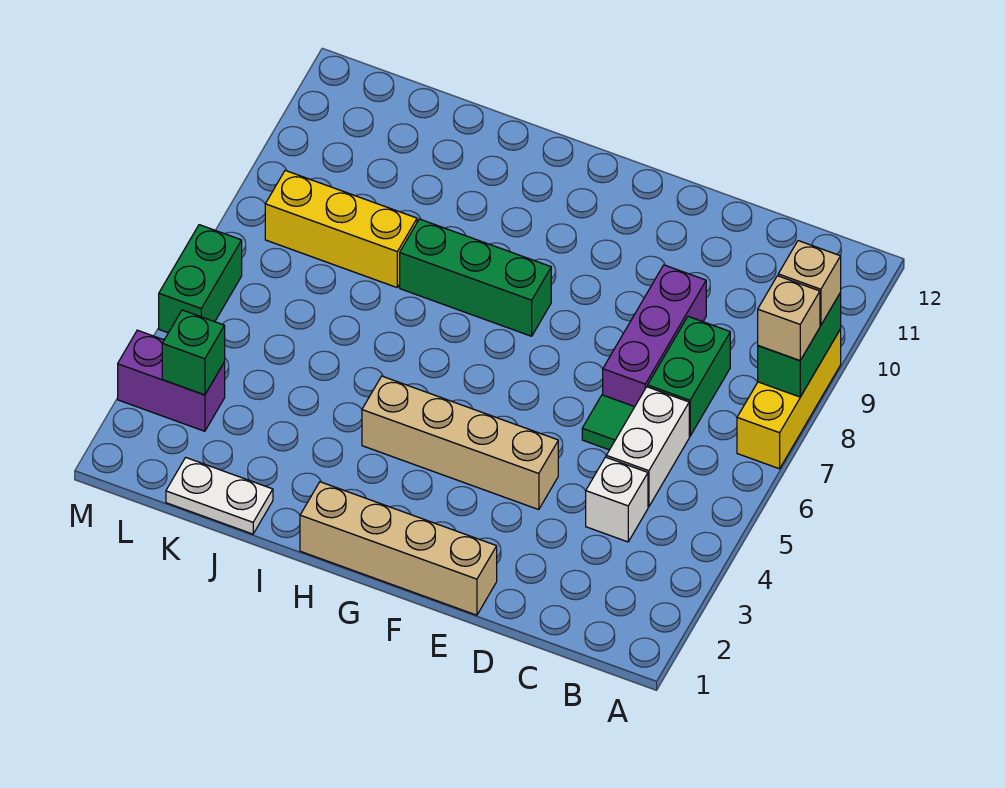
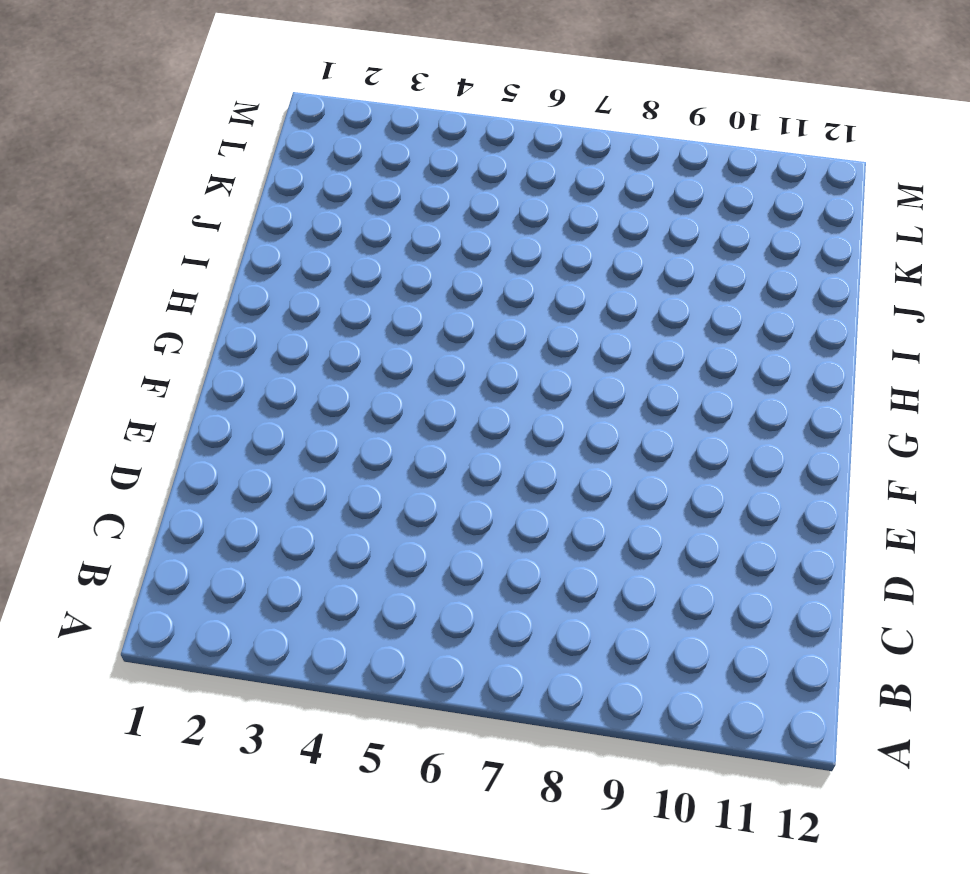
none -> yellow brick A7:A9 level 1
none -> white brick C4 level 1
none -> white brick C5:C6 level 1

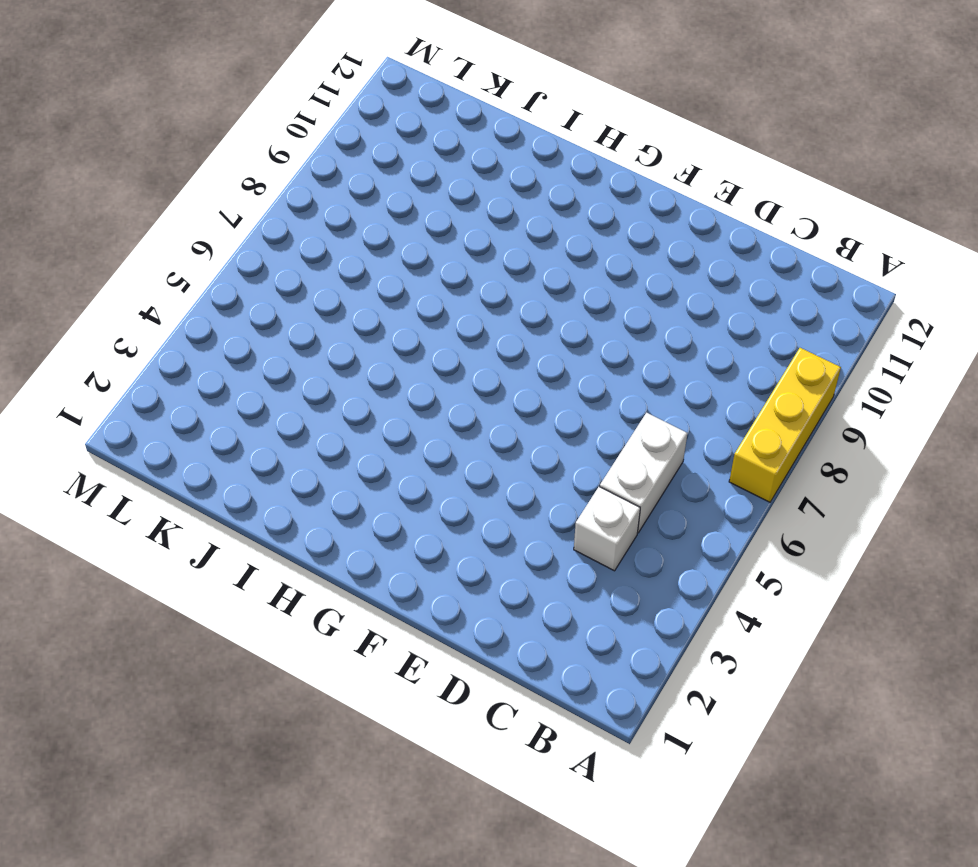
none -> green brick C7:C8 level 1
none -> green tile D6 level 1
none -> purple brick D7:D9 level 1

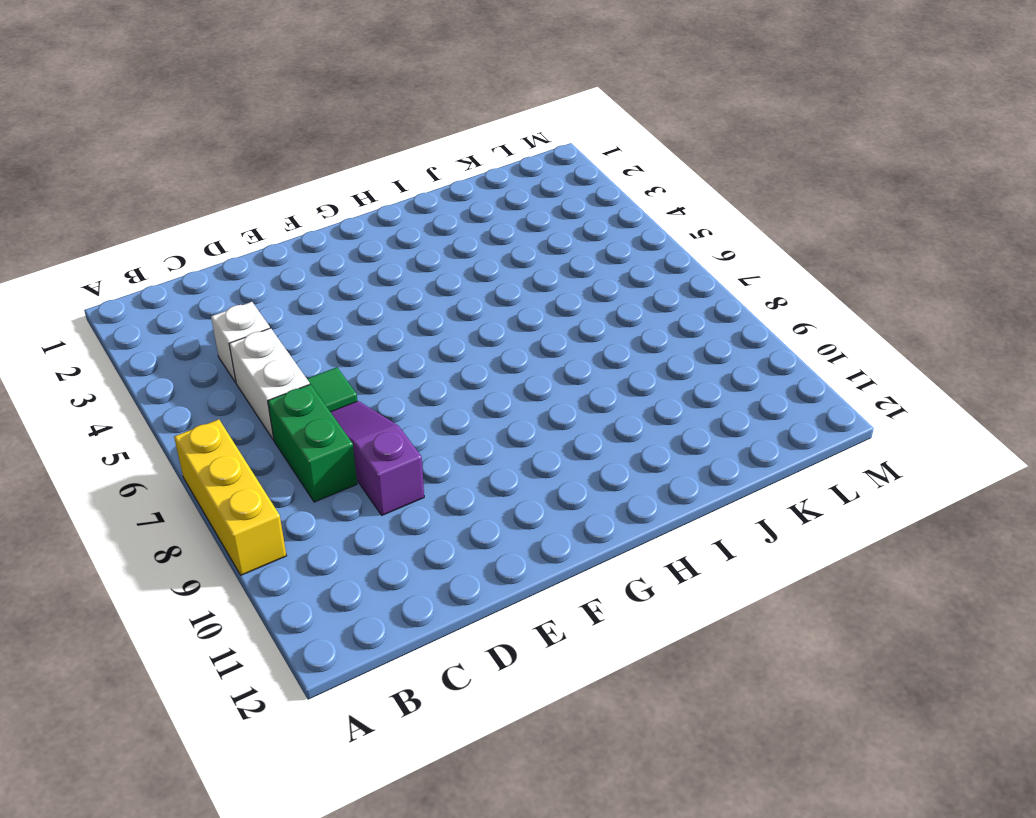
purple slope D7:D9 level 1 top 9 -> purple brick D7:D9 level 1
none -> tan brick E1:H1 level 1
none -> tan brick E4:H4 level 1
none -> green brick G8:I8 level 1

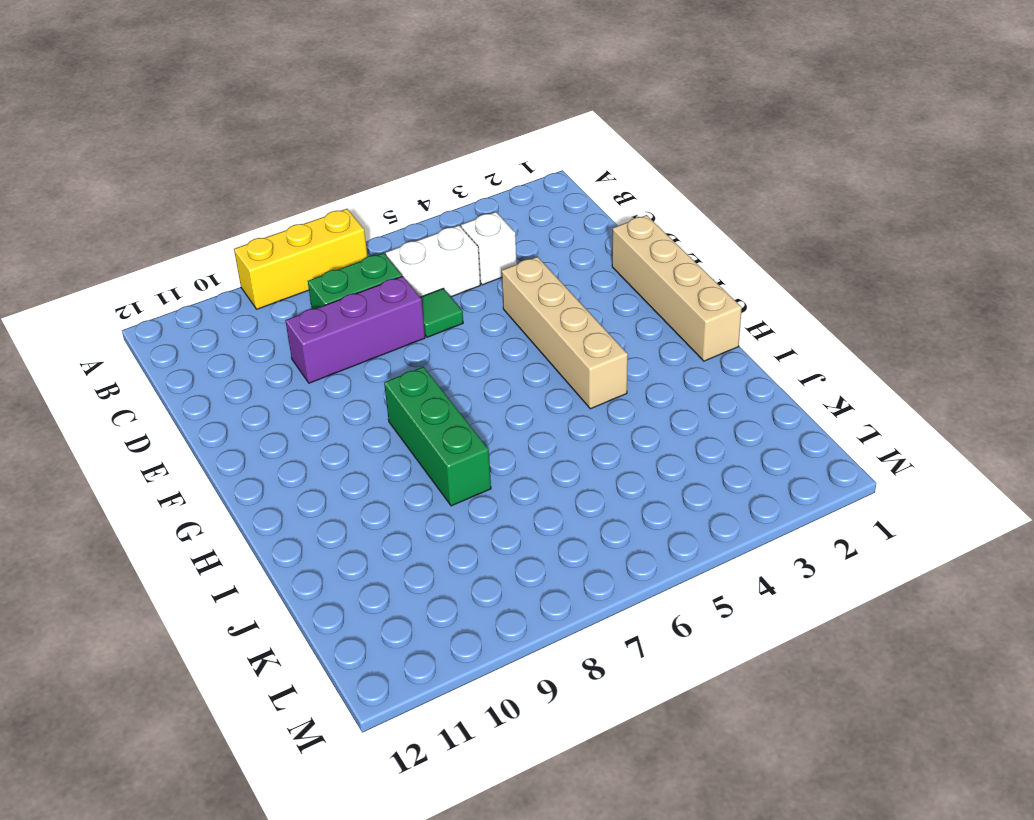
none -> white plate J1:K1 level 1
none -> yellow brick J8:L8 level 1
none -> purple brick L3:M3 level 1

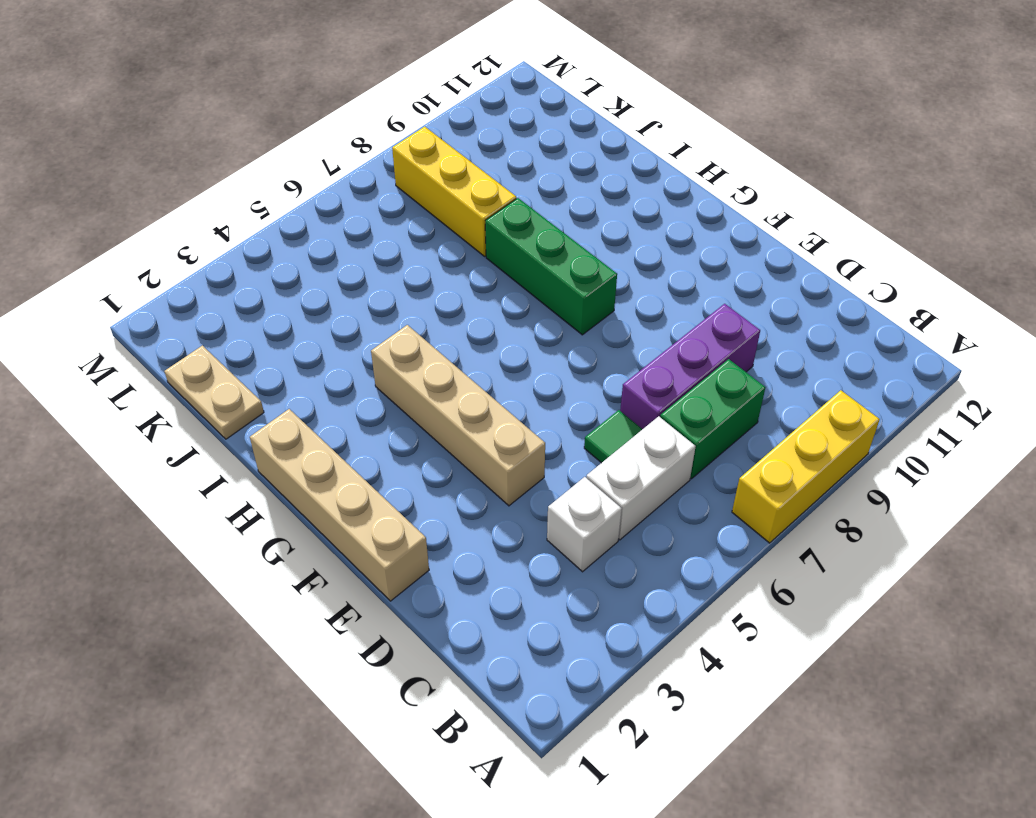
tan plate J1:K1 level 1 -> white plate J1:K1 level 1
none -> purple brick L3:M3 level 1
none -> green brick M5:M6 level 1
none -> green brick A8:A9 level 2

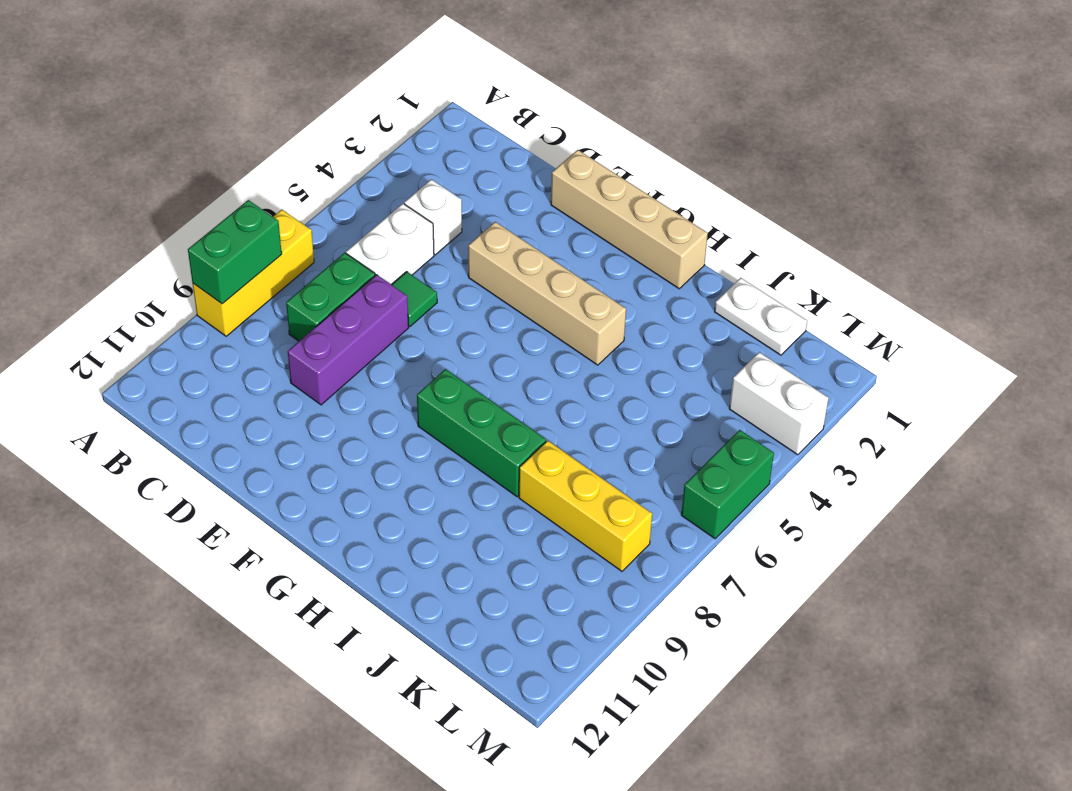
white brick L3:M3 level 1 -> purple brick L3:M3 level 1
none -> green brick L3 level 2
none -> tan brick A8 level 3
none -> tan brick A9 level 3

